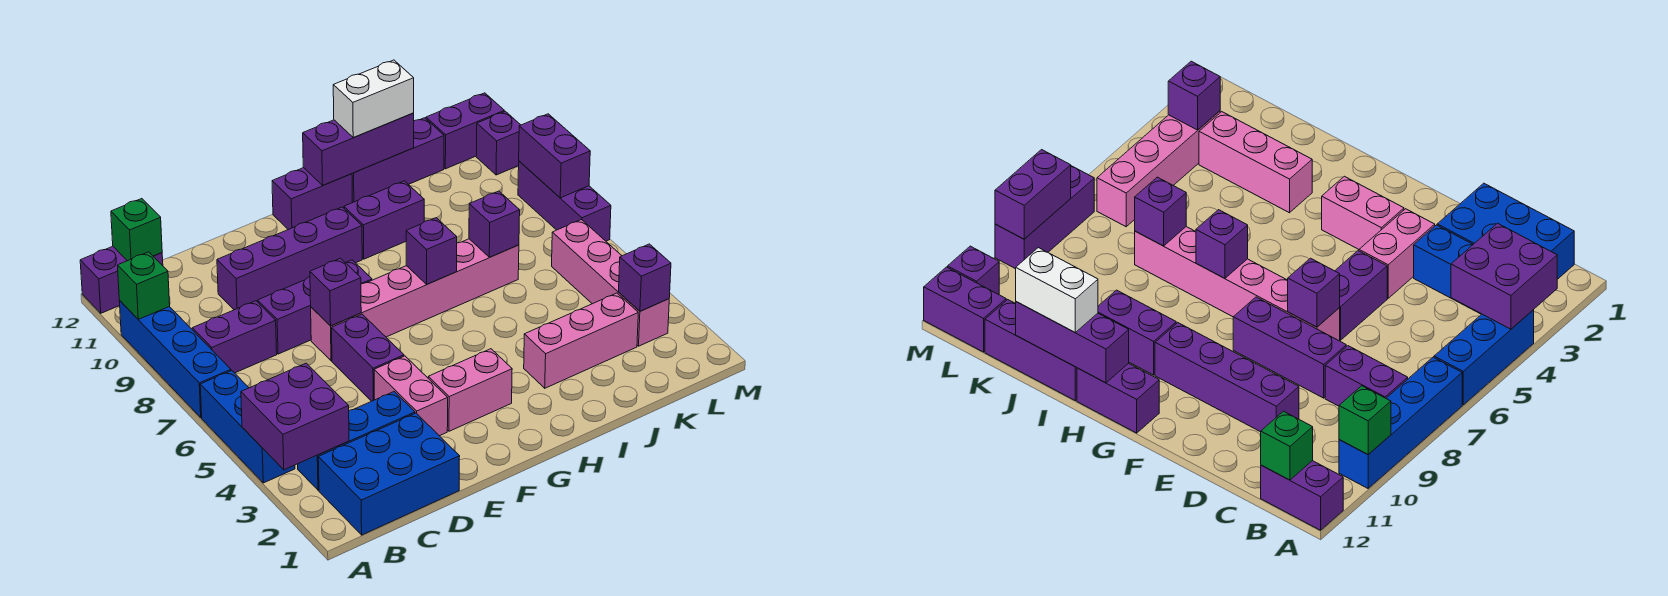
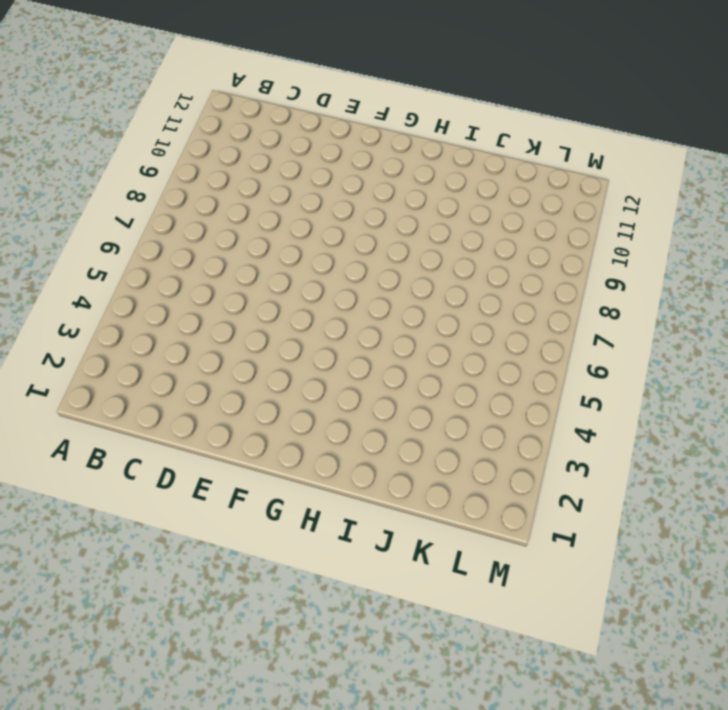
none -> blue brick A4:A6 level 1
none -> blue brick A7:A10 level 1
none -> purple brick A12:B12 level 1
none -> blue brick B1:D2 level 1

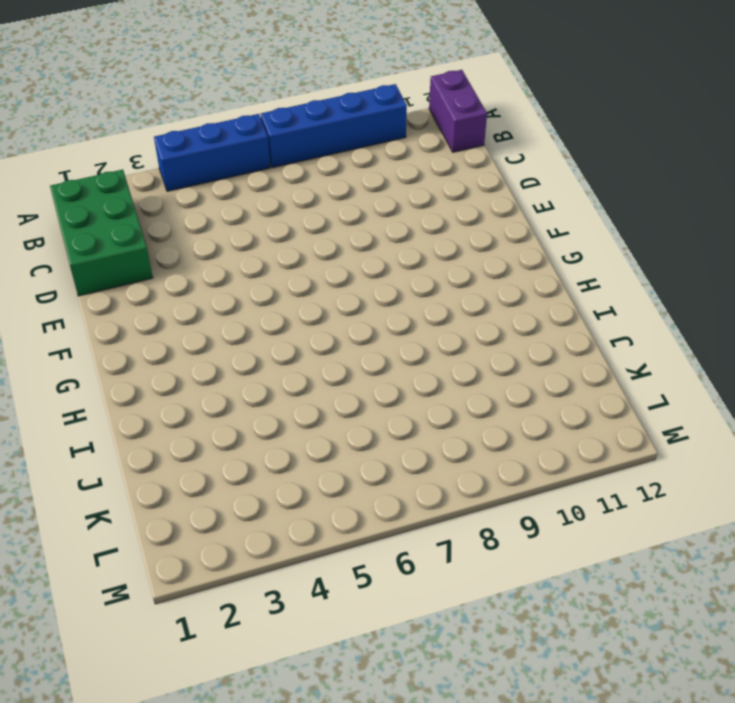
green brick B1:D2 level 1 -> blue brick B1:D2 level 1
none -> blue brick B3:D3 level 1
none -> purple brick B8:C8 level 1
none -> purple brick D8:F8 level 1
none -> purple brick D10:G10 level 1

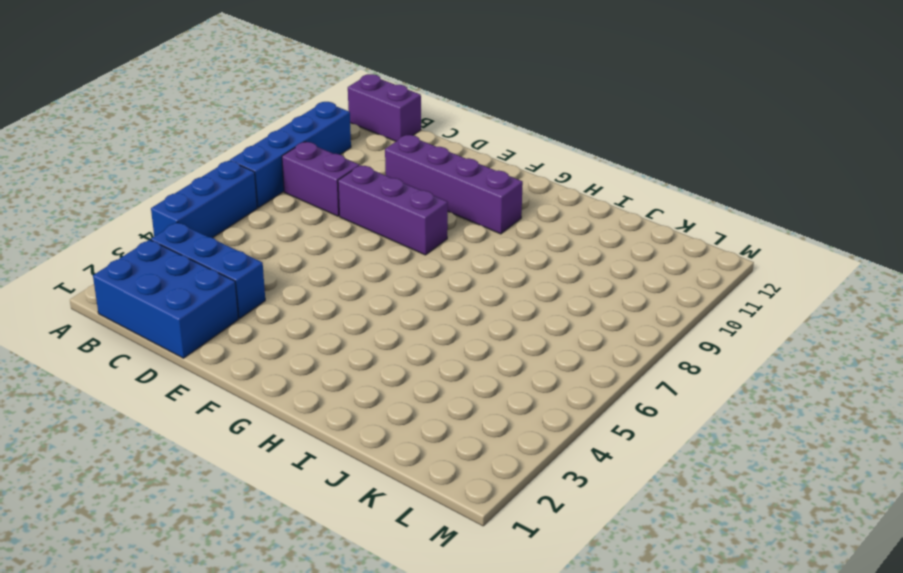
none -> pink brick E3:E4 level 1
none -> purple brick E5:E6 level 1
none -> pink brick E7:J7 level 1
none -> pink brick F3:G3 level 1

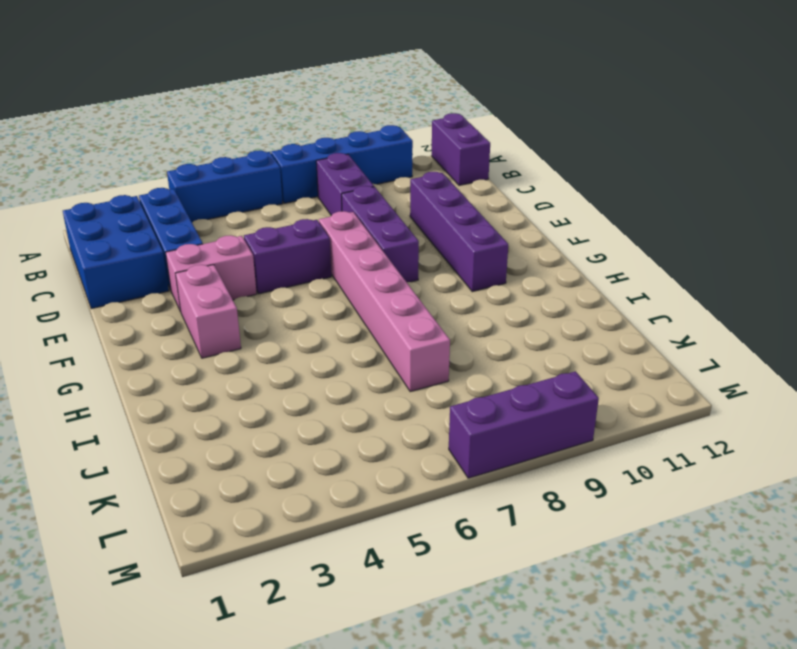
none -> purple brick G12:H12 level 1
none -> purple brick H10:I10 level 1
none -> pink brick I3:K3 level 1
none -> purple brick I12:K12 level 1

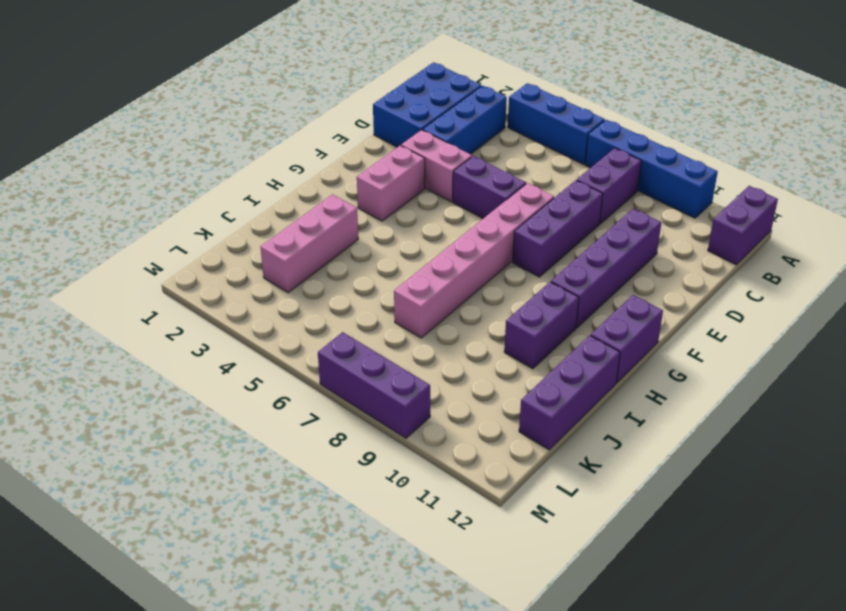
none -> pink brick L3:L6 level 1
none -> purple brick L12:M12 level 1
none -> purple brick M11 level 1
none -> purple brick A3:B4 level 2

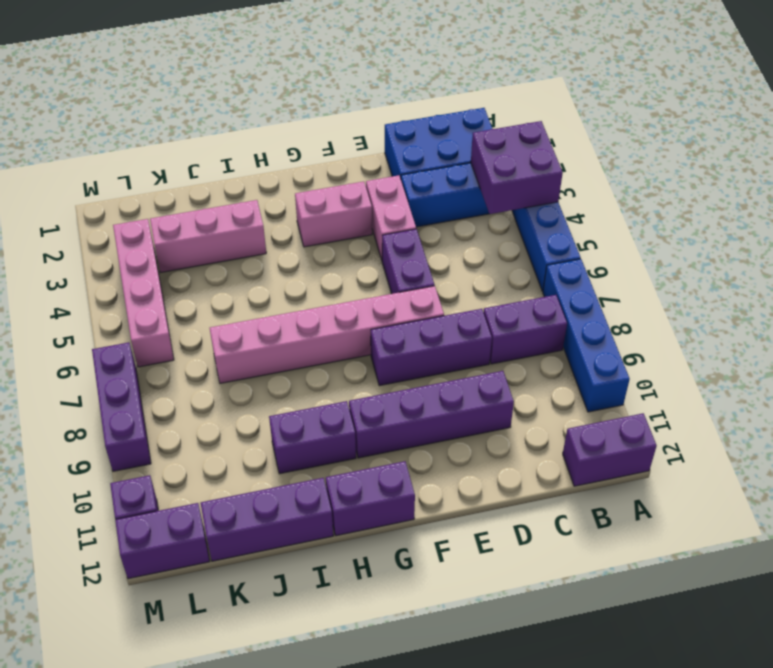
none -> green brick A10 level 2
none -> green brick B12 level 2
none -> purple brick E7 level 2
none -> purple brick H7 level 2

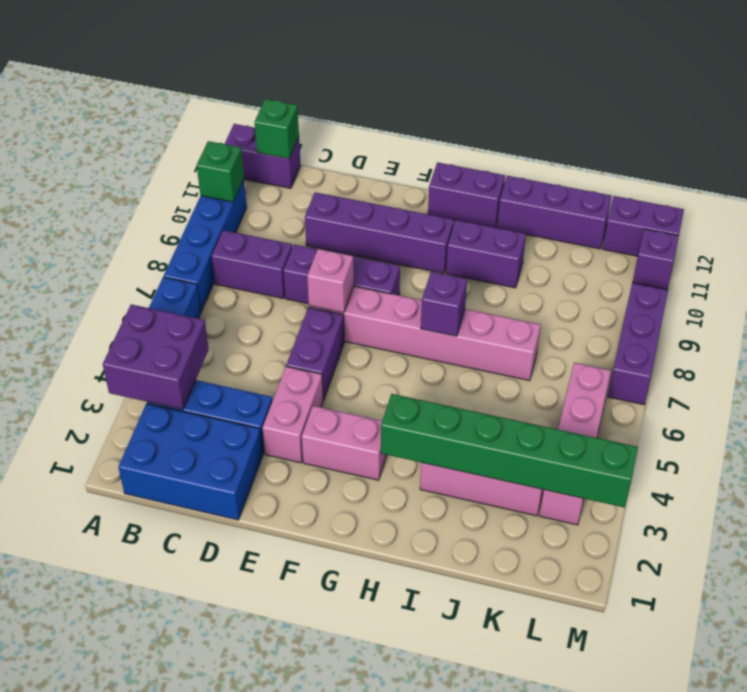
pink brick E7 level 2 -> purple brick E7 level 2
green brick H3:M3 level 2 -> purple brick L3 level 2
none -> purple brick H12:J12 level 2
none -> purple brick J7 level 2
none -> purple brick M8:M9 level 2
none -> white brick I12:J12 level 3

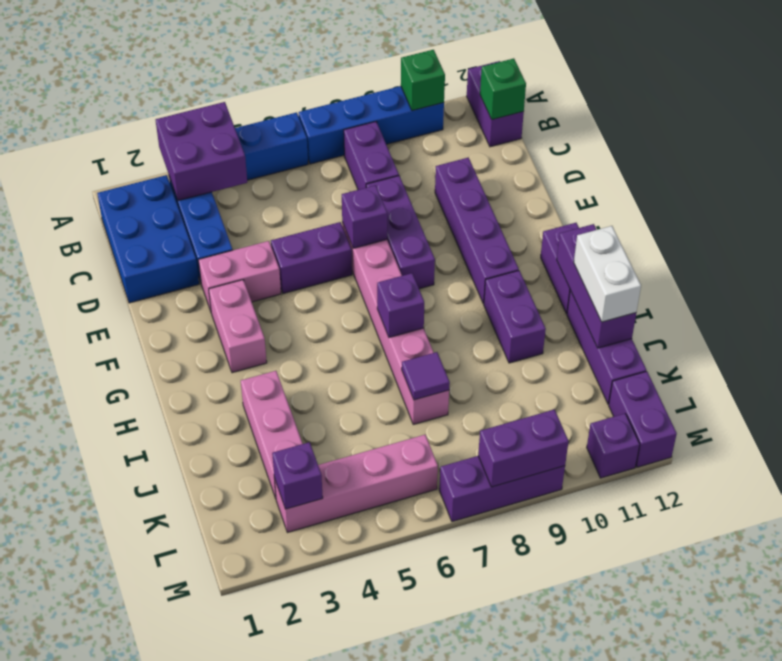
purple tile J7 level 2 -> purple brick J7 level 2

